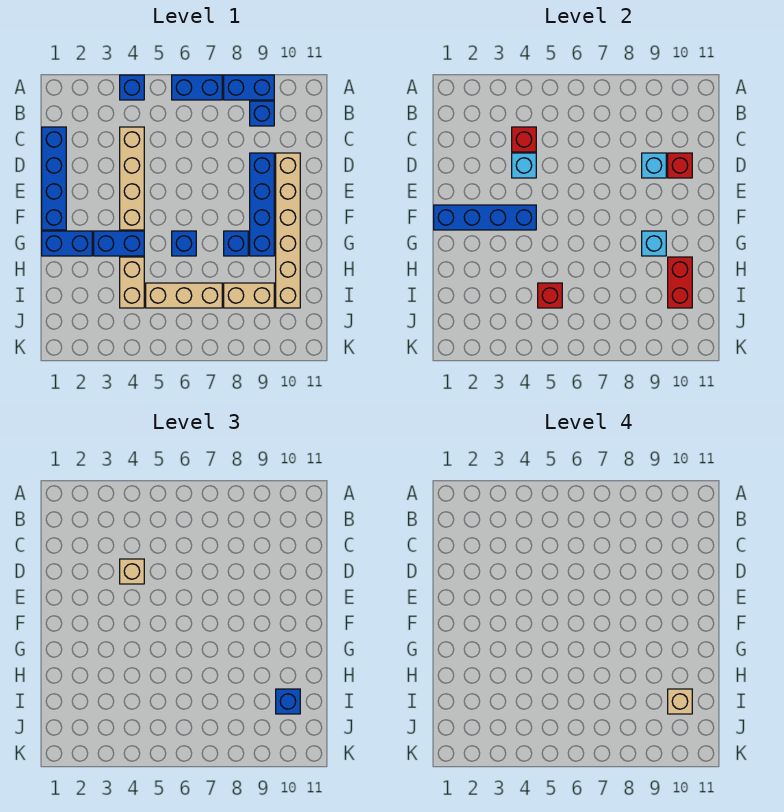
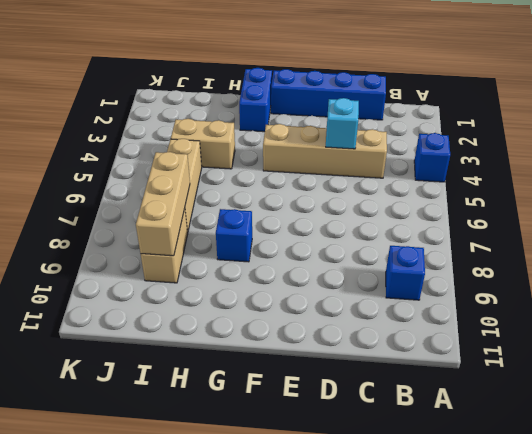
tan brick I7:I9 level 2 -> none
none -> blue brick A6:A7 level 1
none -> blue brick A8:A9 level 1
none -> blue brick D9:G9 level 1

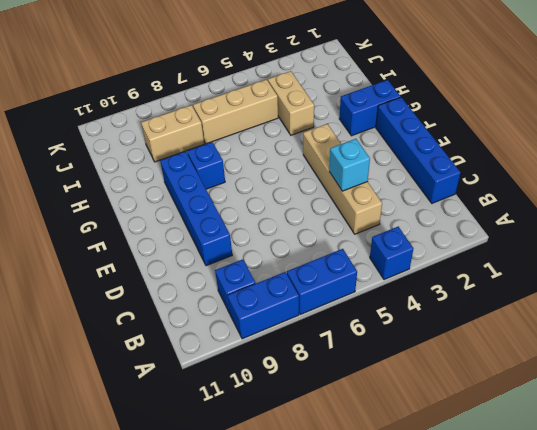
none -> tan brick D10:I10 level 1
none -> blue brick G3:G4 level 1
none -> blue brick G6 level 1

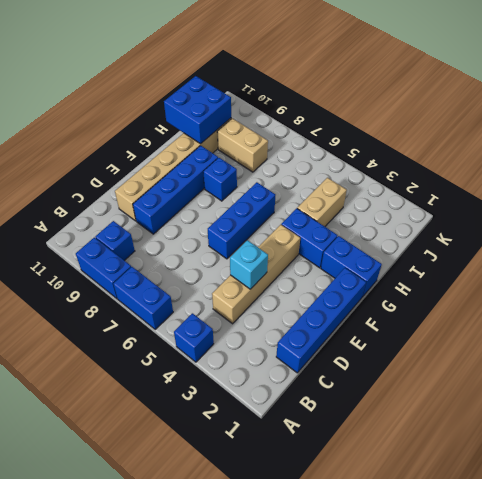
blue brick E6:G6 level 1 -> blue brick G6 level 1
blue brick H10:I11 level 2 -> red brick H10:I10 level 2
none -> tan brick I5:I7 level 1
none -> red brick C4 level 2
none -> cyan brick D9 level 2

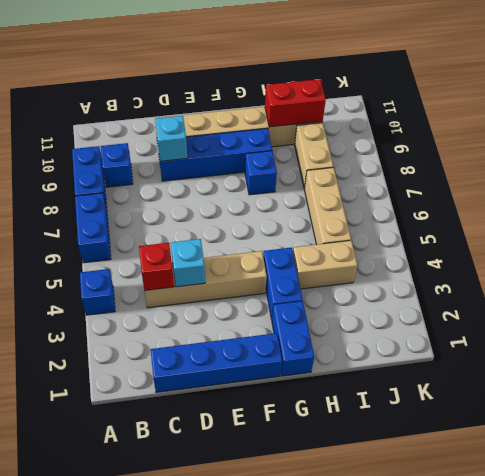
none -> blue brick G6 level 1
none -> red brick D10 level 2
none -> blue brick F1:F4 level 2

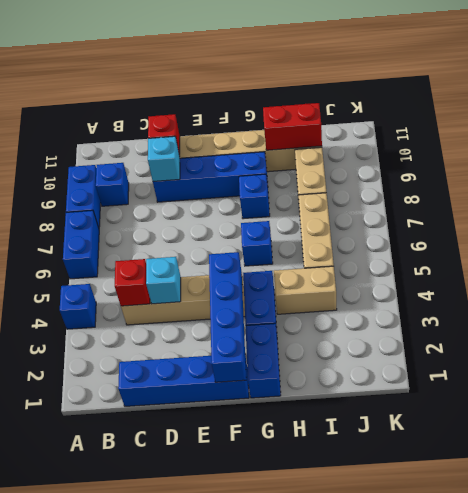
none -> cyan brick G9 level 2
none -> red brick I5 level 2
none -> tan brick D4 level 3

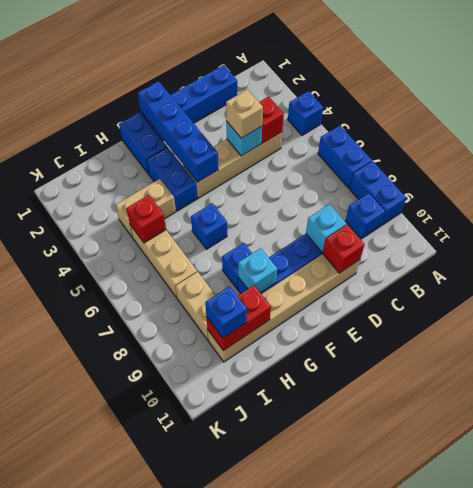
none -> tan brick I10 level 4

